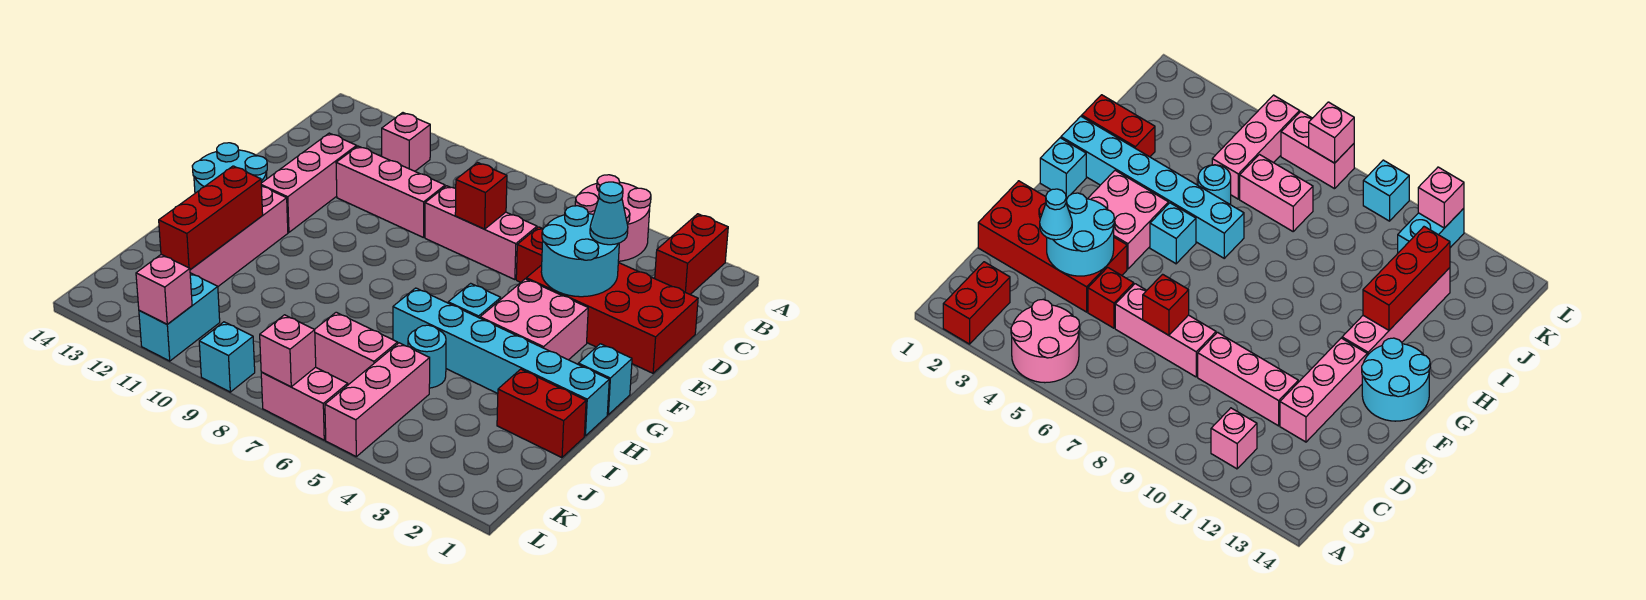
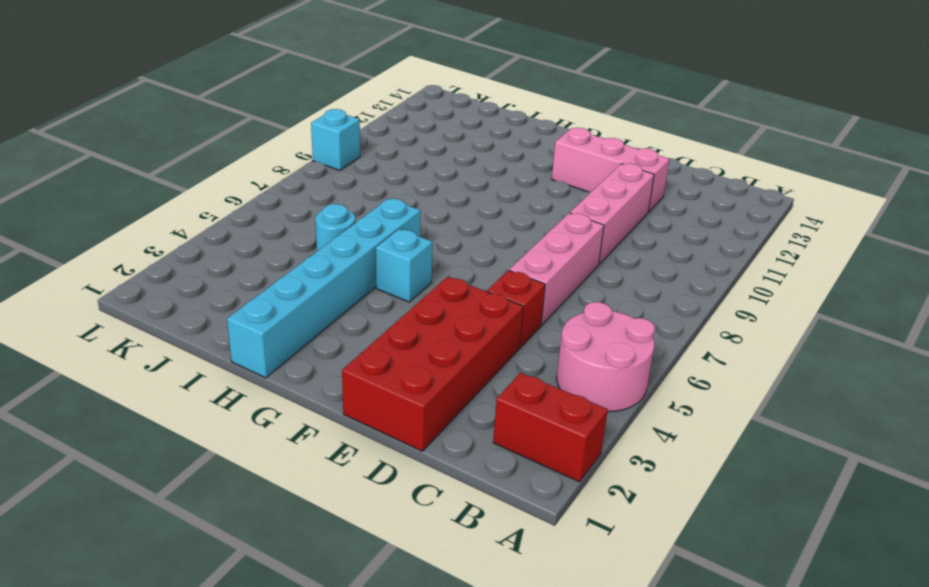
none -> pink brick B11 level 1
none -> pink brick F3:G4 level 1
none -> cyan round brick F13:G14 level 1

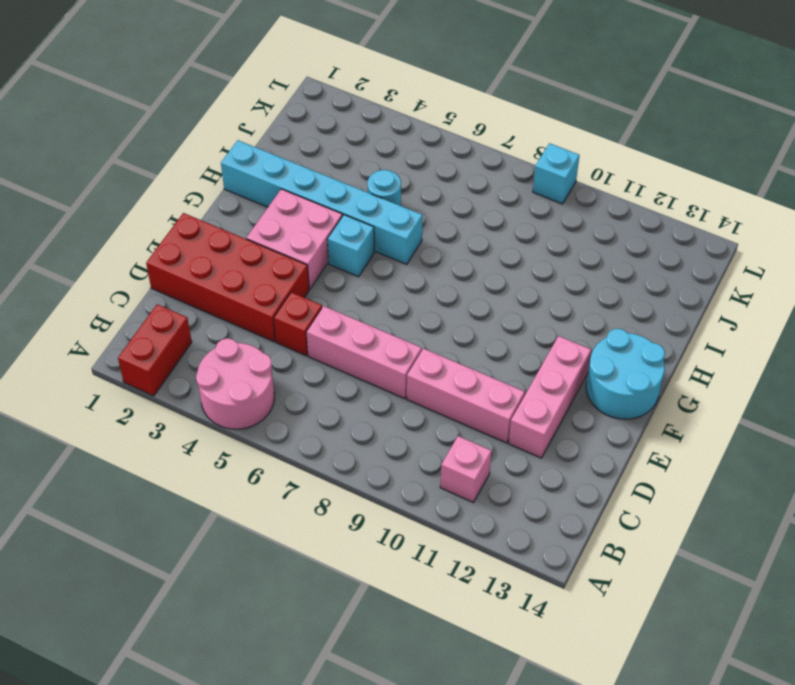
none -> cyan brick G1 level 1
none -> pink brick G12:J12 level 1
none -> red brick I1:I2 level 1

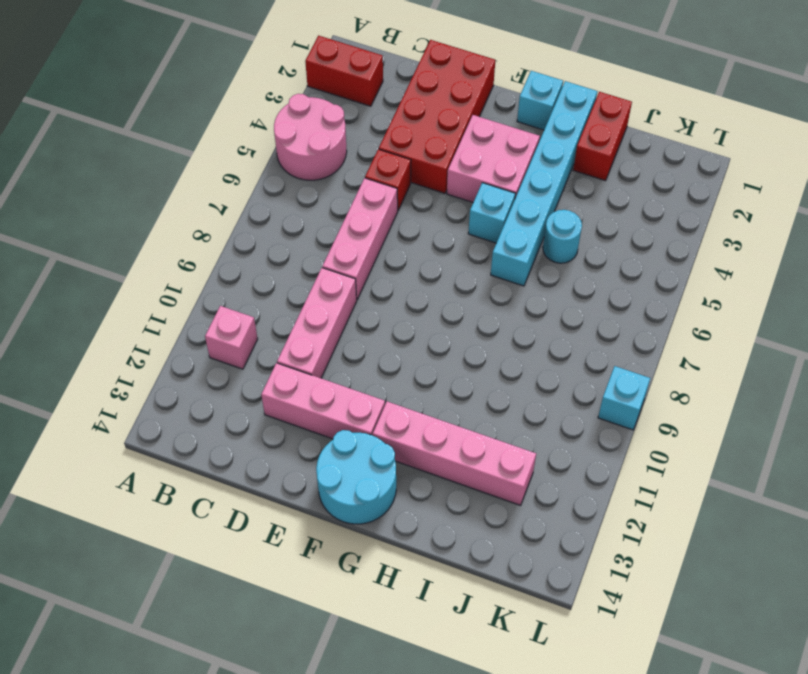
none -> pink brick J5:L5 level 1
none -> pink brick J6:J7 level 1
none -> cyan brick K11:L11 level 1

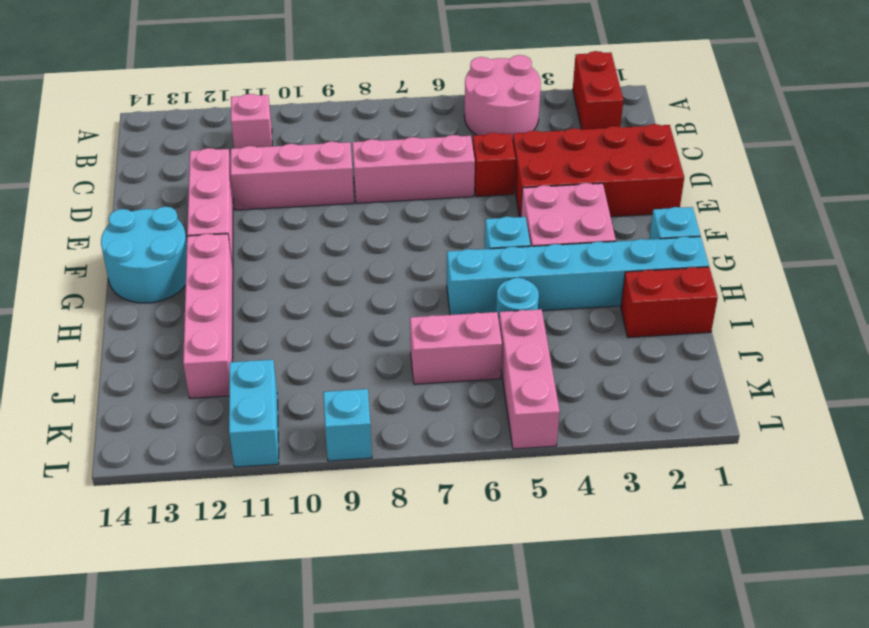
none -> pink brick L6:L7 level 1
none -> cyan round brick D3:E4 level 2
none -> red brick D7 level 2

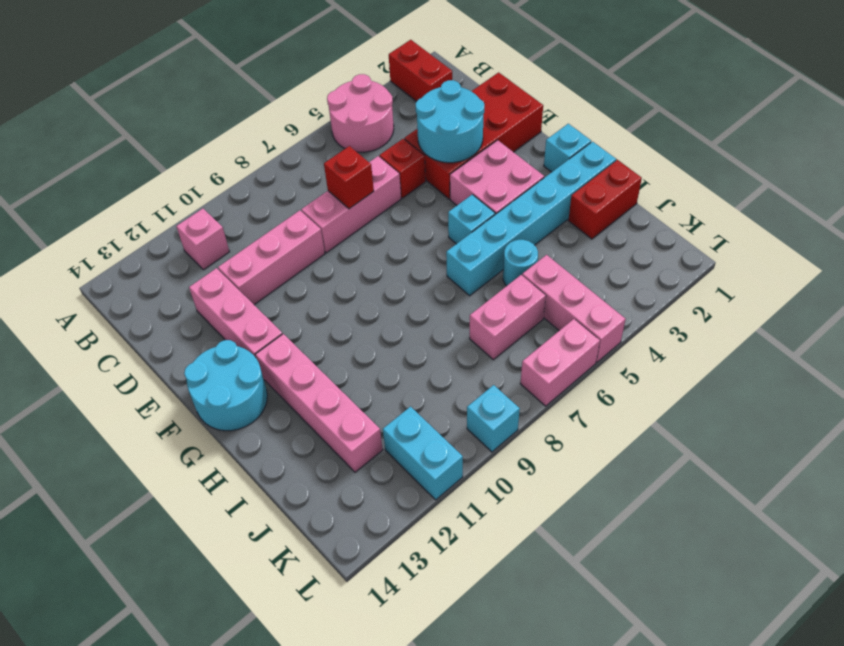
none -> red brick H12:J12 level 2
none -> pink brick L7 level 2
none -> pink brick L11 level 2

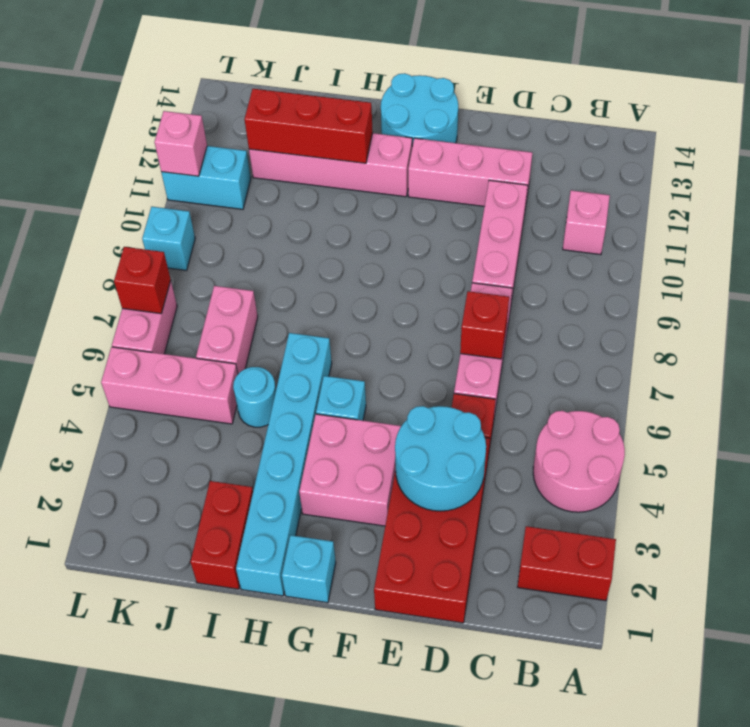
red brick L7 level 2 -> pink brick L7 level 2
none -> cyan cone D3 level 3

